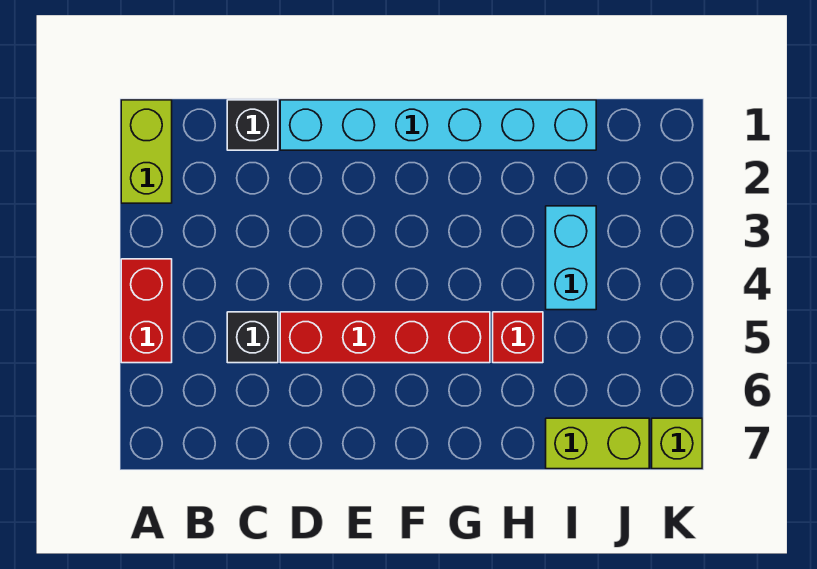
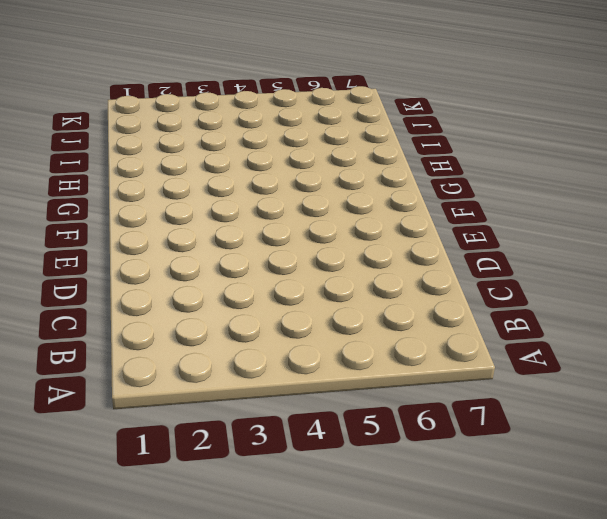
none -> lime brick A1:A2 level 1
none -> red brick A4:A5 level 1

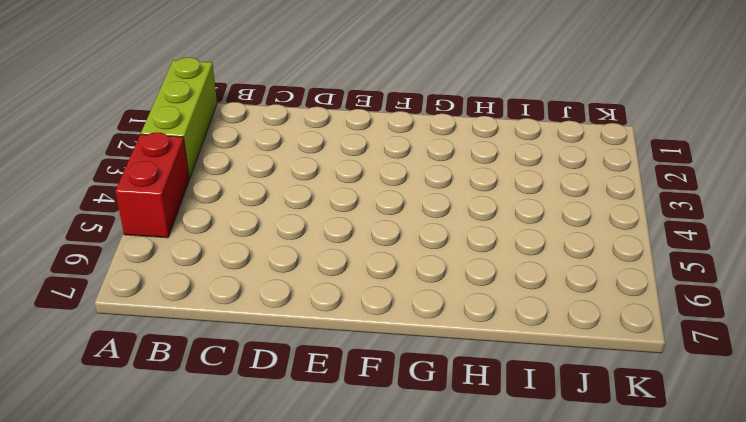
lime brick A1:A3 level 1 -> lime brick A1:A2 level 1
none -> black brick C1 level 1
none -> black brick C5 level 1

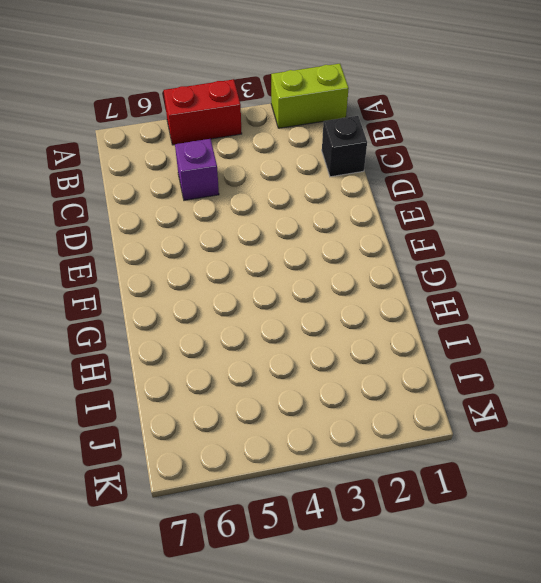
purple brick C5 level 1 -> black brick C5 level 1
none -> cyan brick D1:I1 level 1
none -> red brick D5:G5 level 1

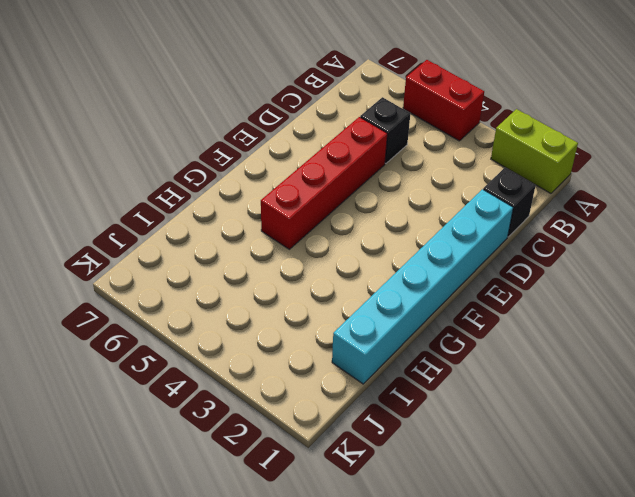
none -> red brick H5 level 1
none -> cyan brick I3:I4 level 1

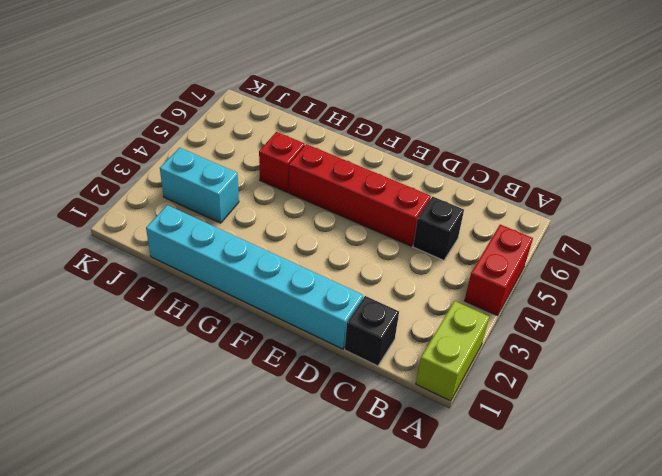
cyan brick I3:J3 level 1 -> cyan brick I3:I4 level 1
none -> lime brick I7:J7 level 1
none -> lime brick K7 level 1

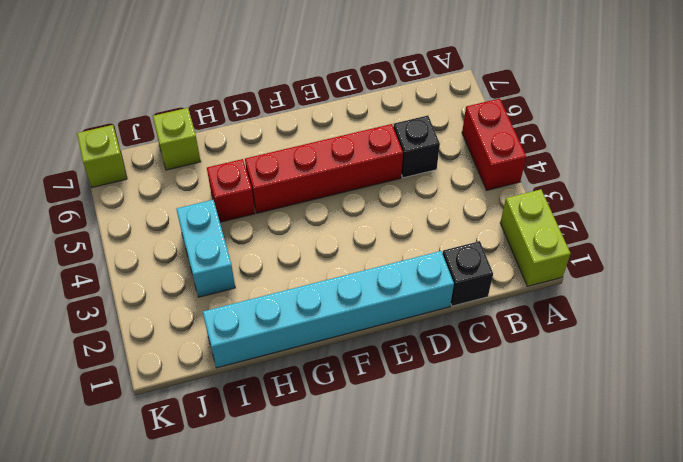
lime brick I7 level 1 -> lime brick I7:J7 level 1

